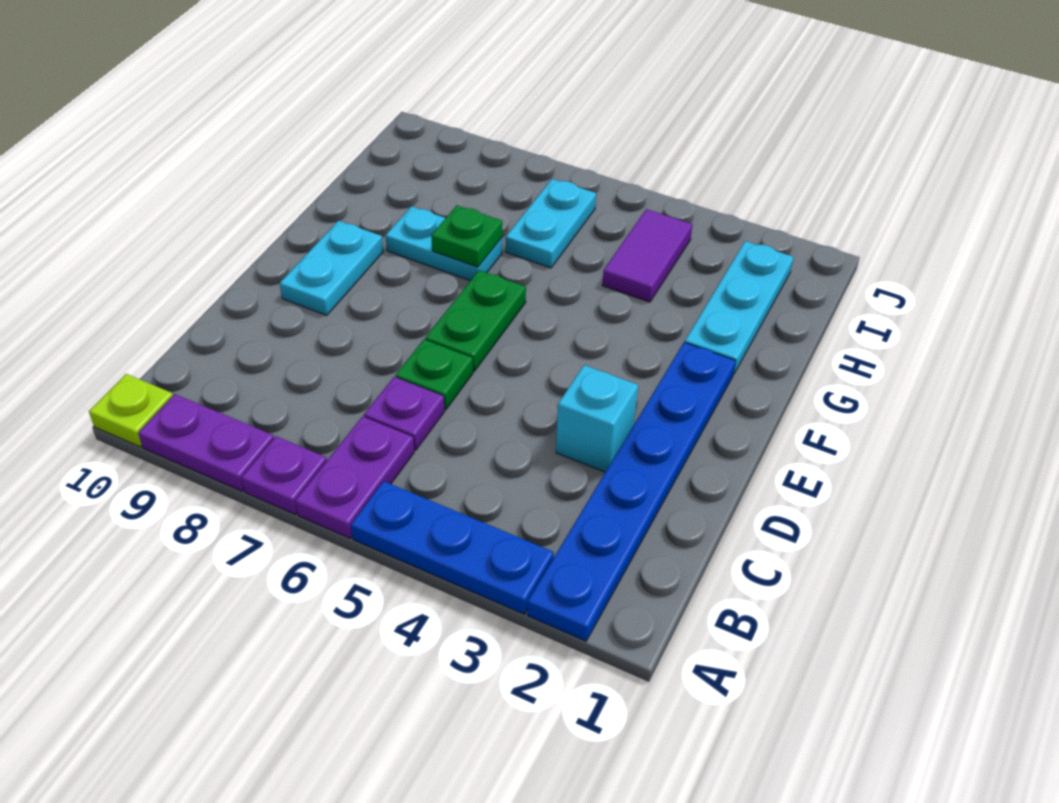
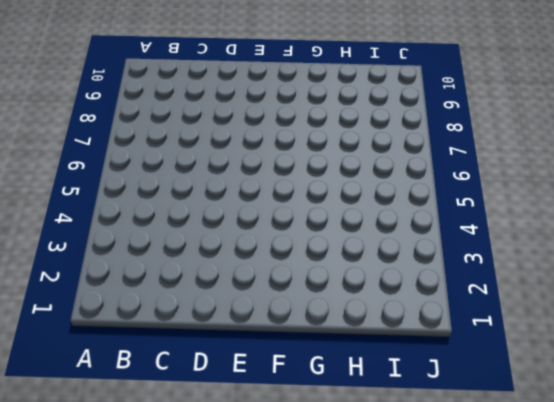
none -> blue plate A2:F2 level 1
none -> blue plate A3:A5 level 1
none -> purple plate A6:B6 level 1

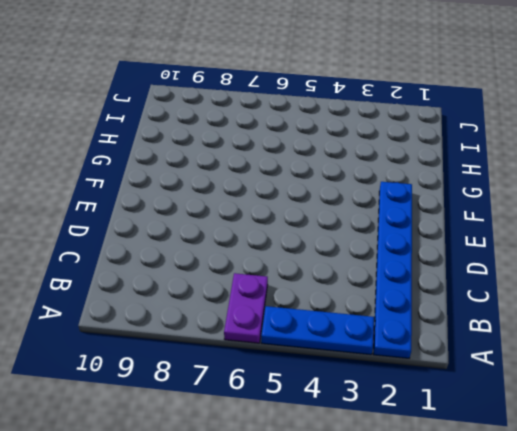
none -> purple plate A7 level 1
none -> purple plate A8:A9 level 1
none -> lime plate A10 level 1

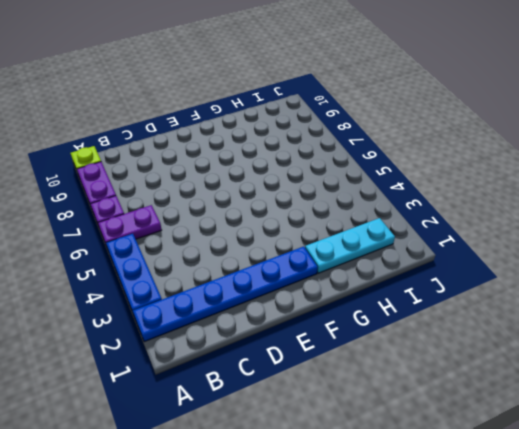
none -> purple plate C6 level 1
none -> cyan brick D3 level 1
none -> green plate D6 level 1

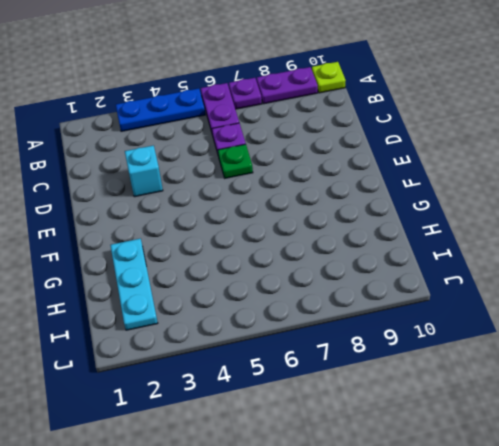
none -> blue plate A2:F2 level 1
none -> green plate E6:F6 level 1
none -> cyan plate E9:F9 level 1

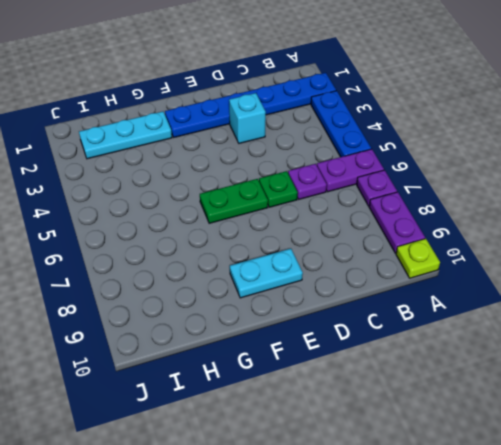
none -> cyan plate G7:G8 level 1
none -> purple tile H4:I4 level 1
none -> cyan plate H6:I6 level 1

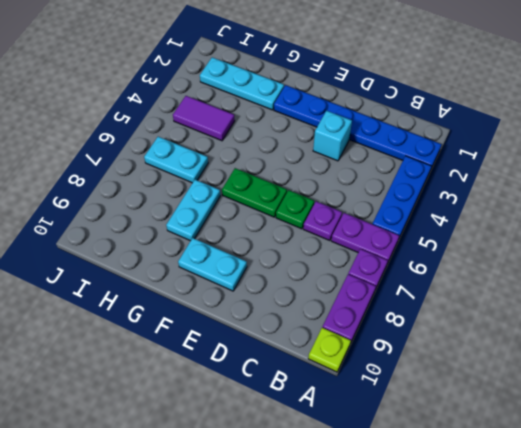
none -> green plate G7 level 2

